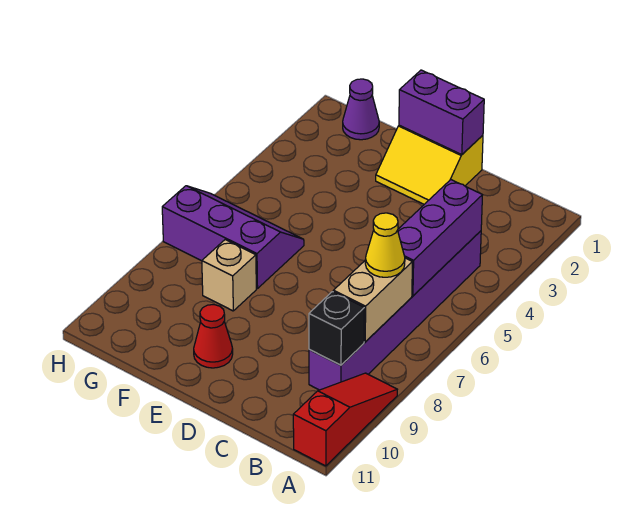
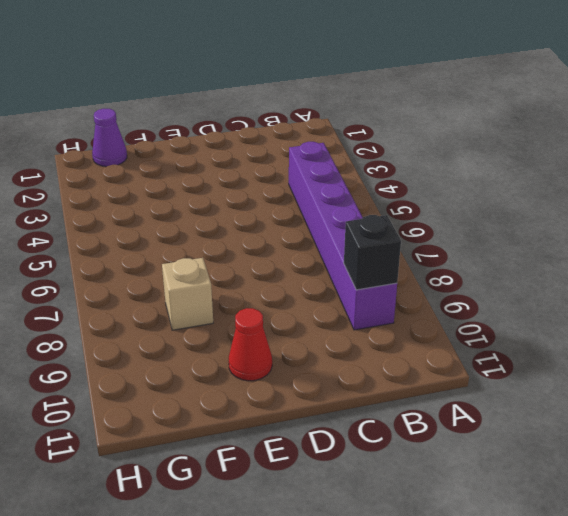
none -> red slope A9:A11 level 1 top 11
none -> yellow slope D1:E2 level 1 top 1
none -> purple slope F6:H7 level 1 top 7

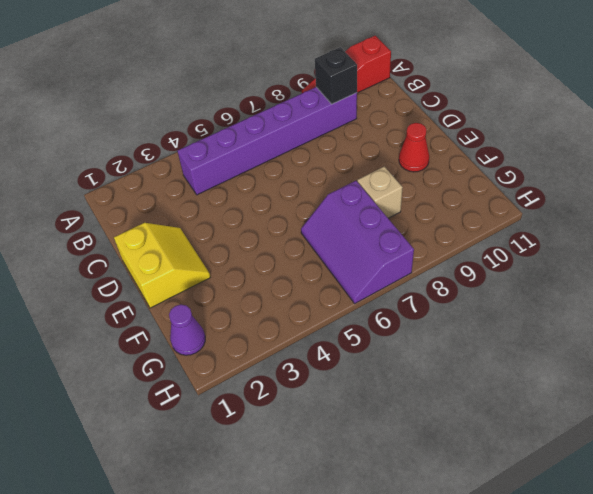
none -> purple brick B4:B6 level 2
none -> tan brick B7:B8 level 2
none -> purple brick D1:E1 level 2

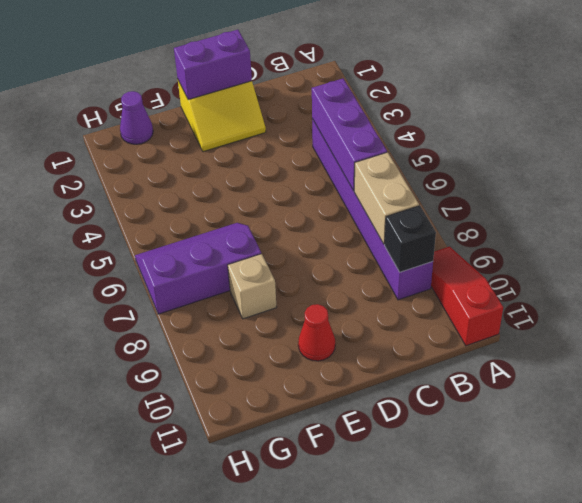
none -> yellow cone B7 level 3

